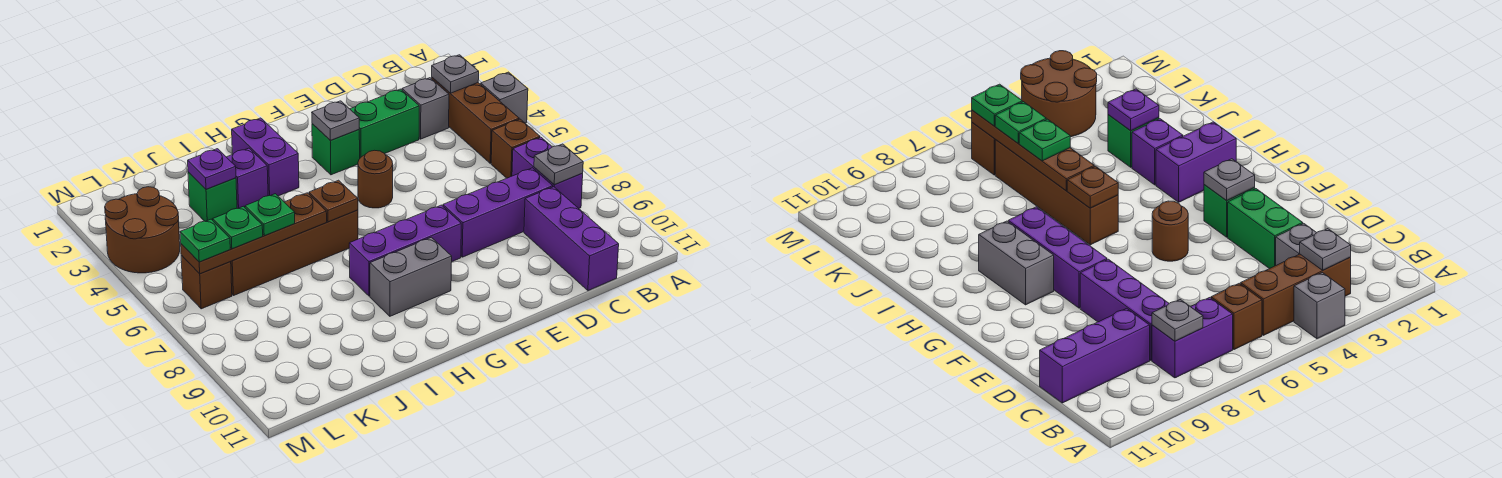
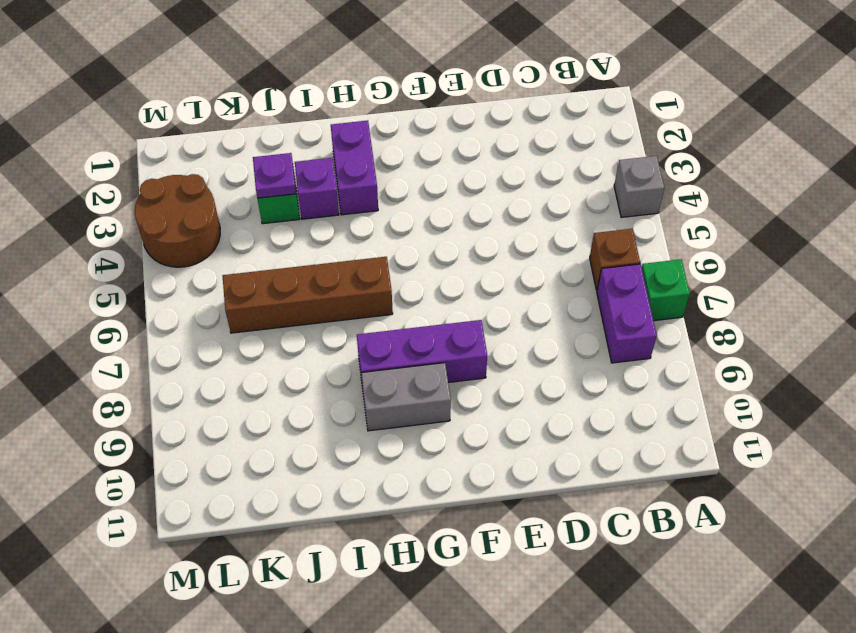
green brick A7 level 1 -> green brick F3 level 1
none -> brown brick B3:B5 level 1
none -> grey brick C3 level 1
none -> purple brick C8:E8 level 1

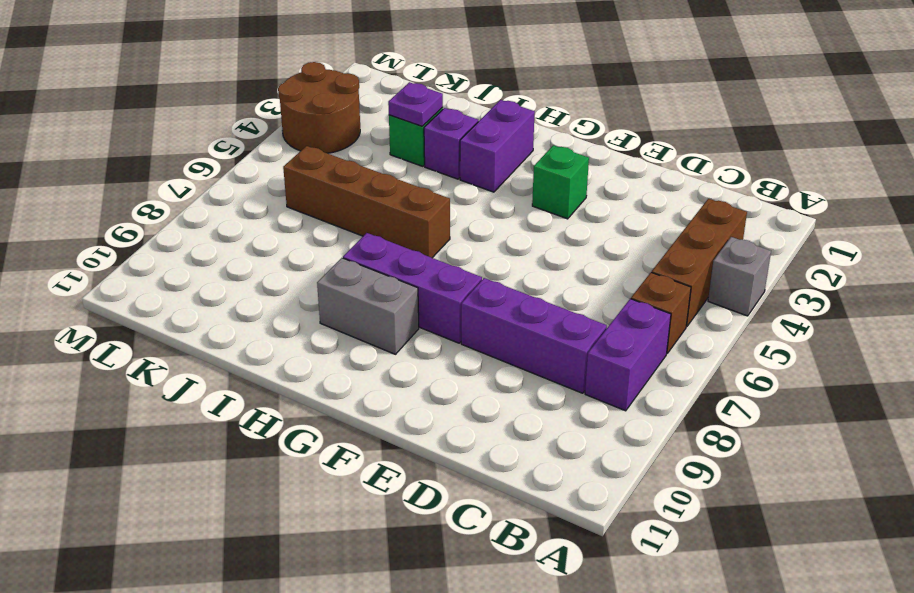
none -> grey brick C3 level 1
none -> purple brick C9:C11 level 1
none -> green brick D3:E3 level 1

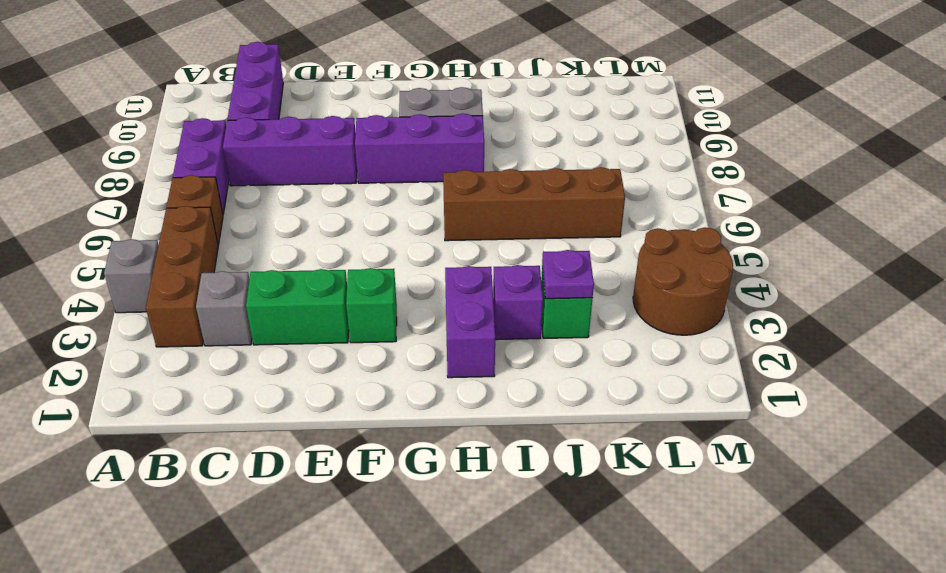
none -> brown round brick F5 level 1
none -> brown brick L6 level 1
none -> grey plate B3 level 2

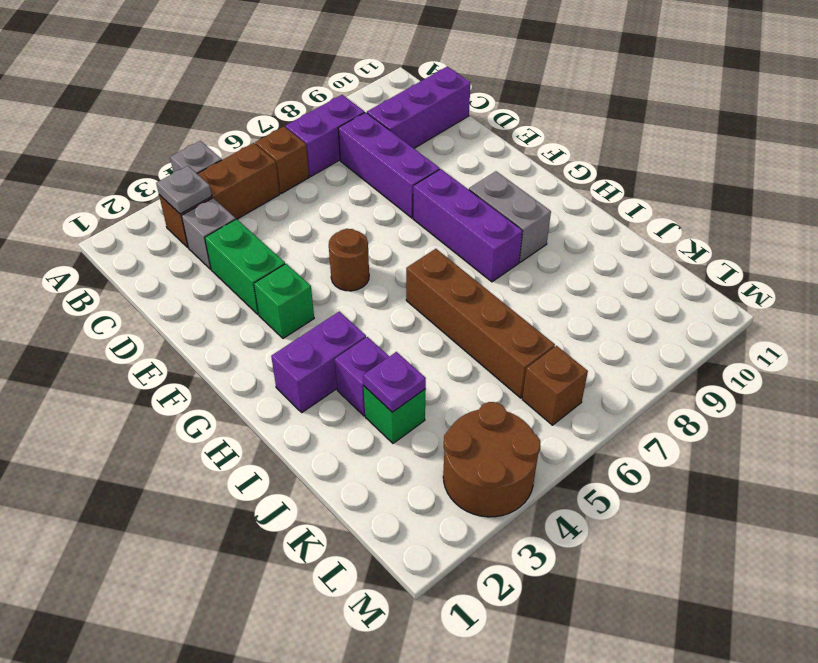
none -> grey plate B8 level 2
none -> grey plate F3 level 2
none -> brown plate H6 level 2

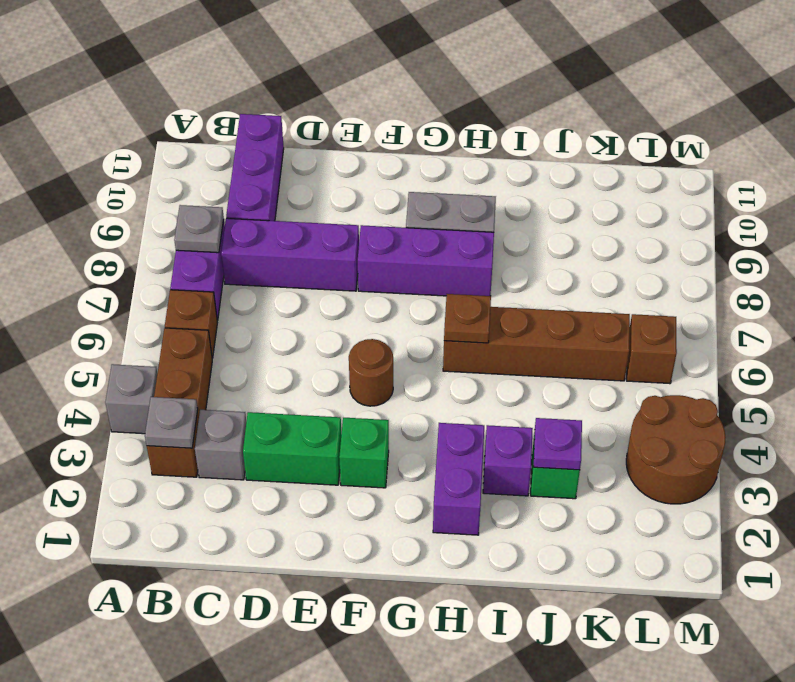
none -> grey plate F3 level 2
none -> brown plate I6:L6 level 2
none -> green plate J6 level 3

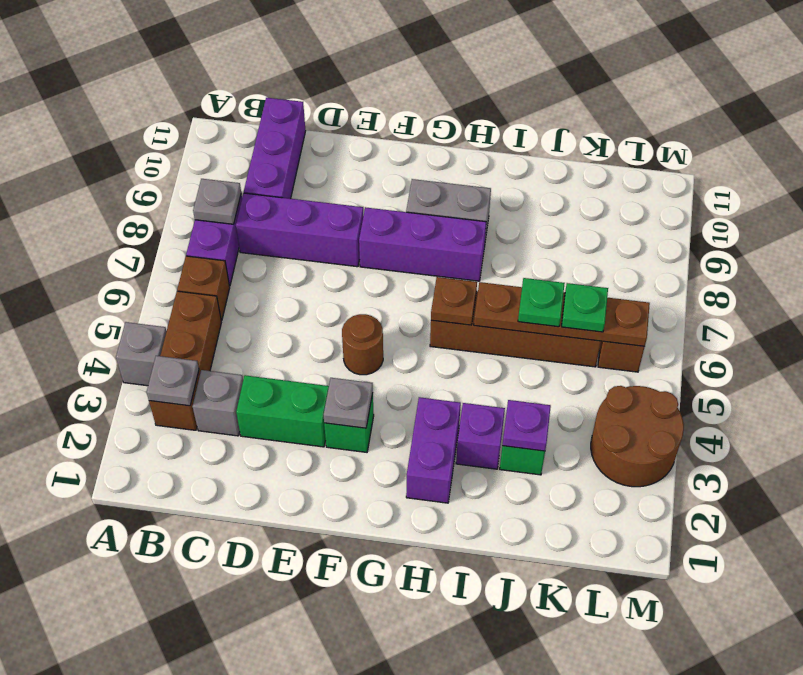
none -> green plate L6 level 3

